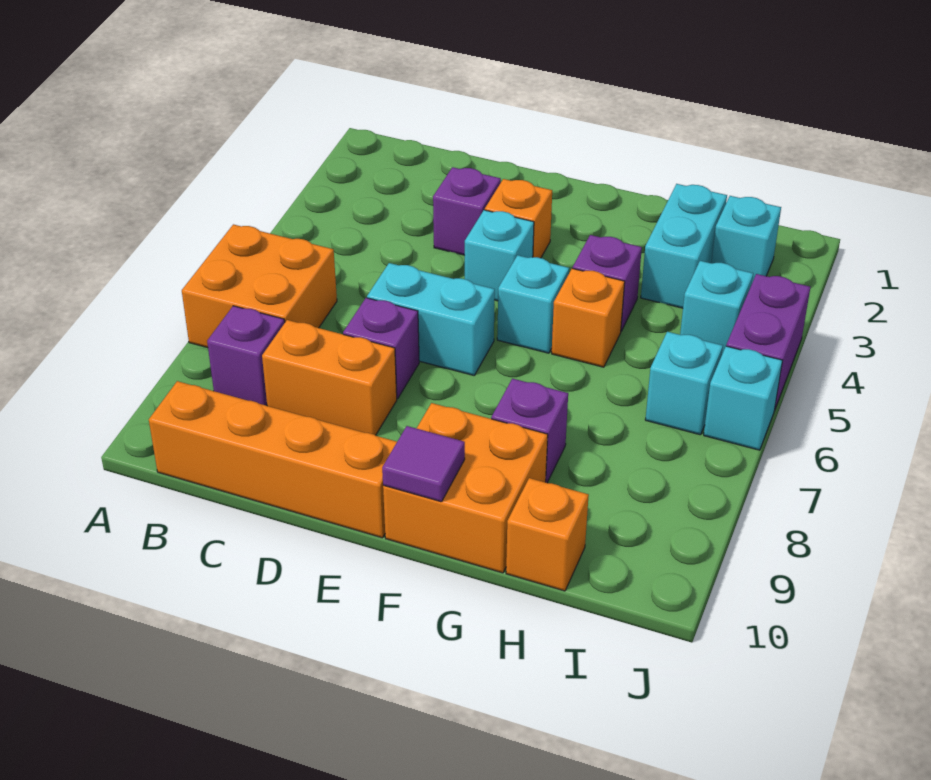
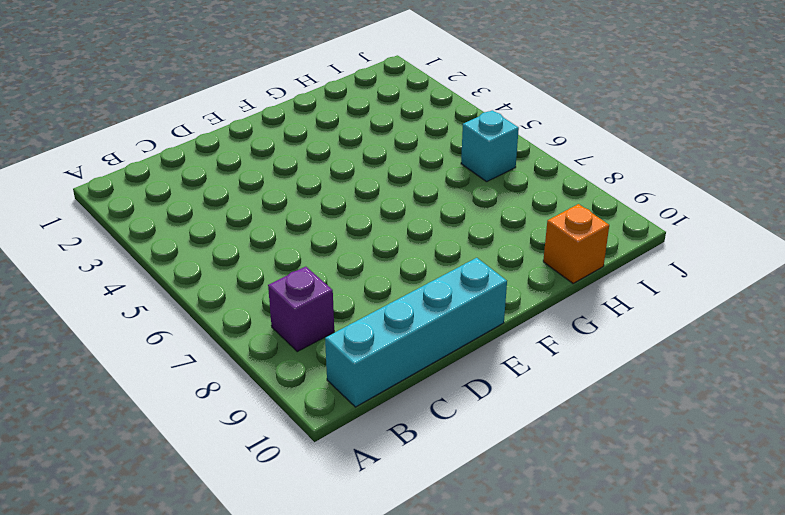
cyan brick B10:E10 level 1 -> orange brick B10:E10 level 1
none -> orange brick A6:B7 level 1
none -> orange brick C8:D8 level 1
none -> purple brick D3 level 1

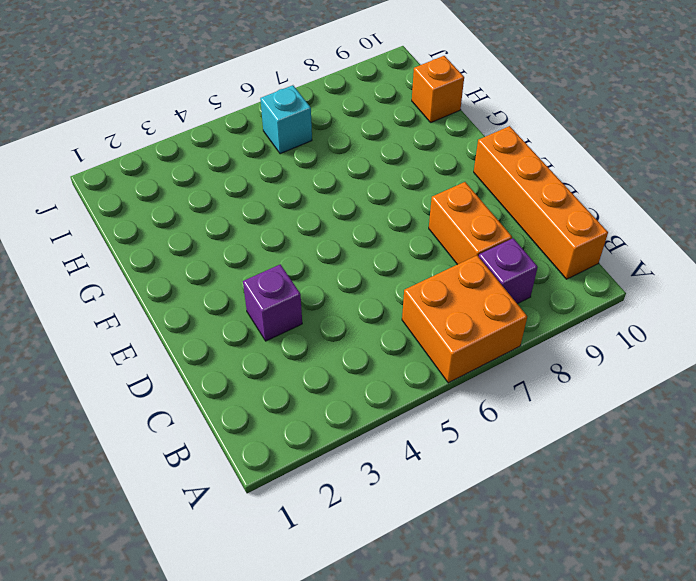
none -> cyan brick D6:E6 level 1
none -> purple brick D7 level 1
none -> orange brick E3 level 1

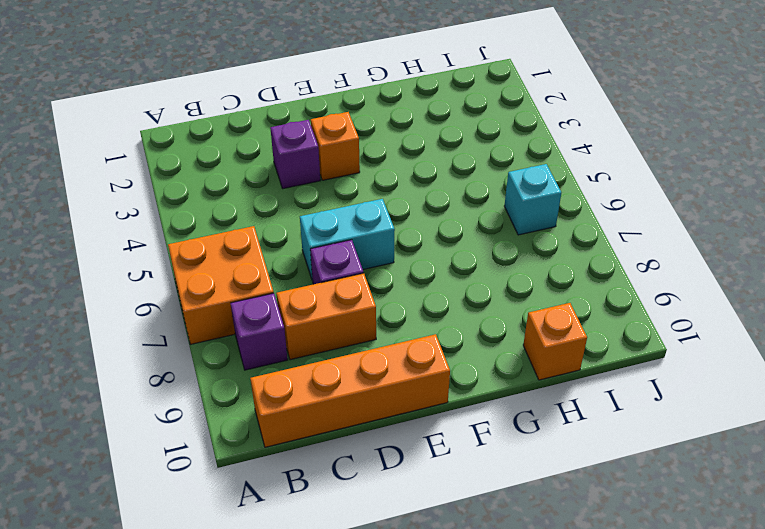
none -> cyan brick E4 level 1
none -> cyan brick F5 level 1
none -> orange brick F9:G10 level 1

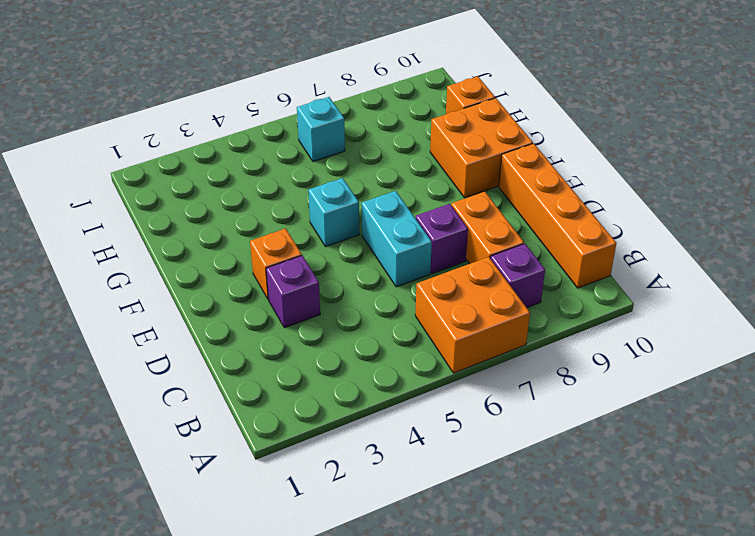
none -> cyan brick E4 level 1
none -> purple brick G4 level 1
none -> orange brick G5 level 1

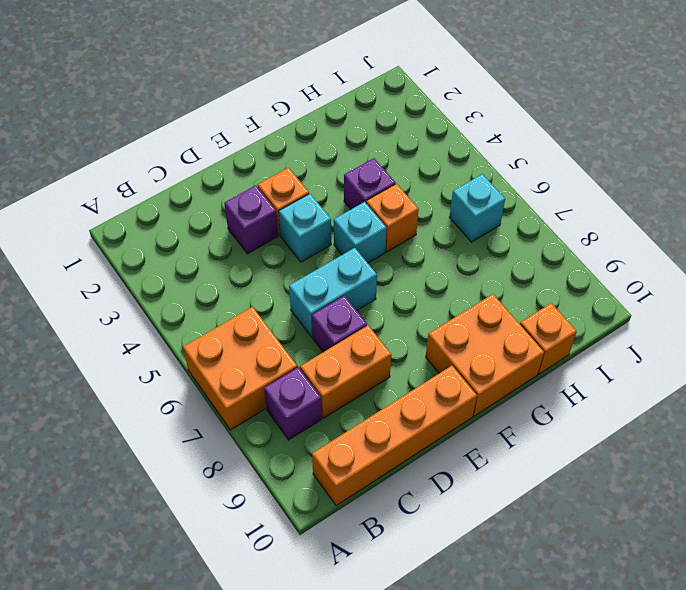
none -> purple brick G8 level 1
none -> cyan brick H2:H3 level 1
none -> cyan brick I2 level 1

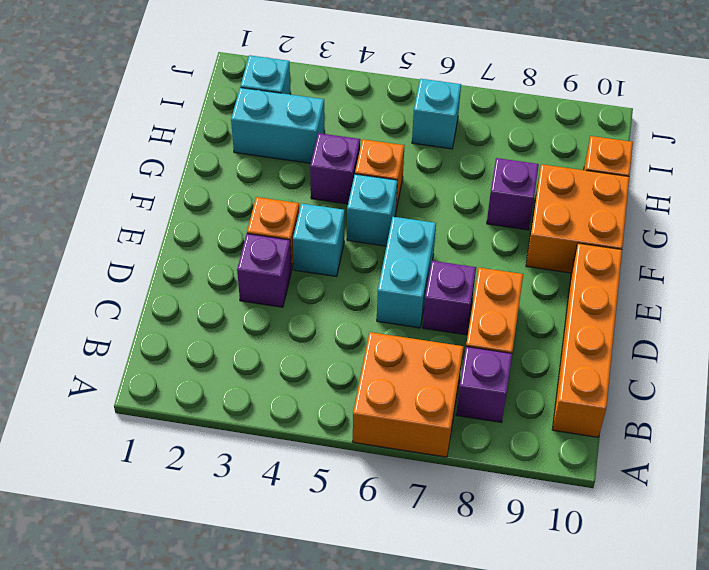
none -> cyan brick I4 level 1
none -> purple brick J4:J5 level 1
none -> cyan brick J6 level 1

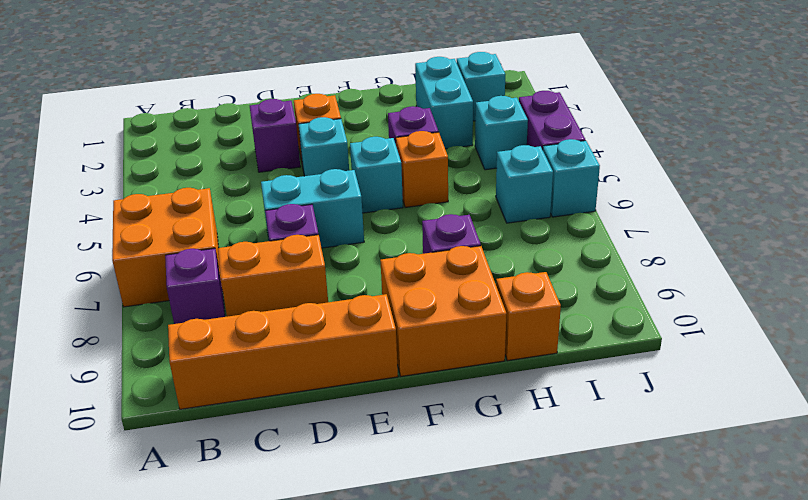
none -> purple tile F10 level 2

